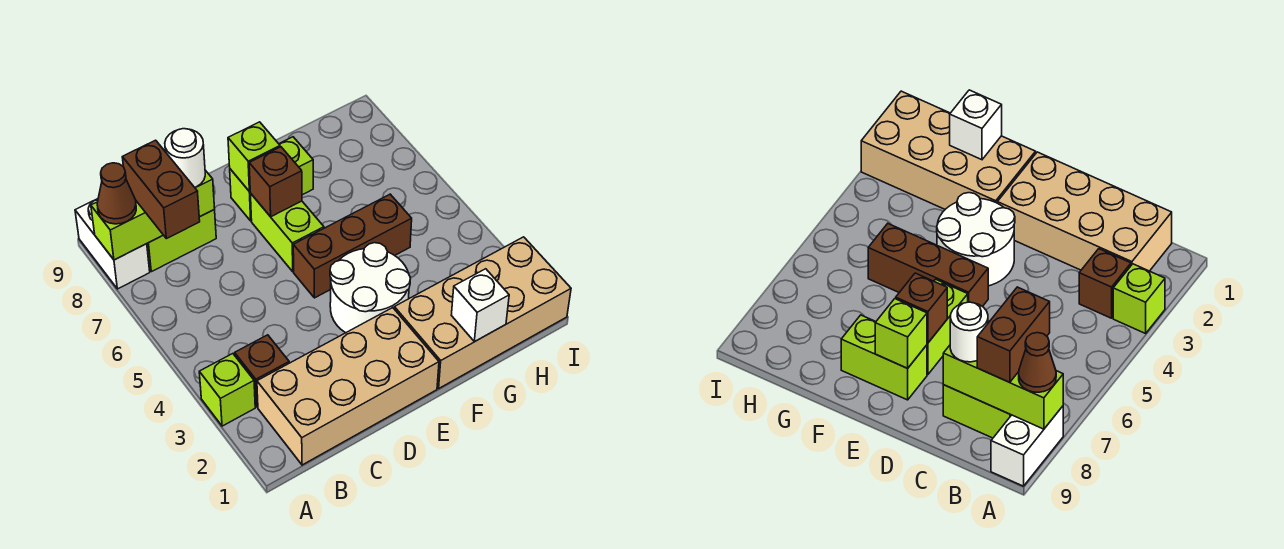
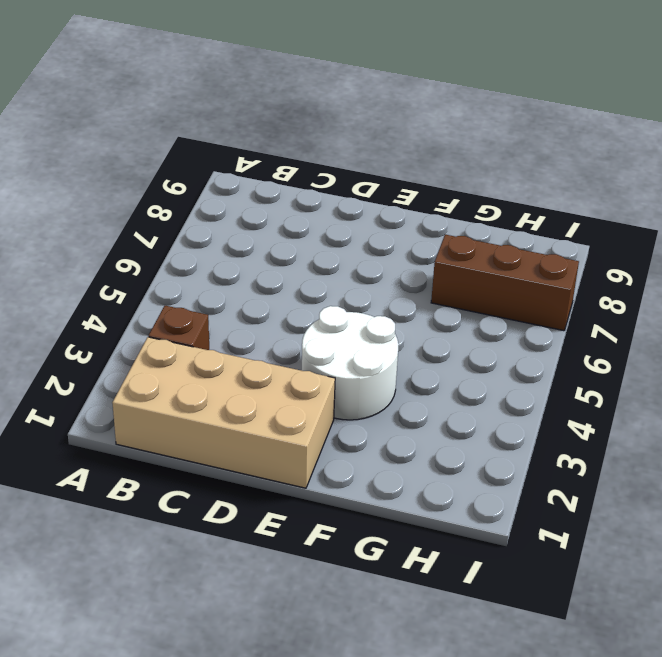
brown brick G7:I7 level 1 -> brown brick E5:G5 level 1
none -> lime brick A3 level 1
none -> white brick A8:A9 level 1
none -> lime brick B8:C8 level 1

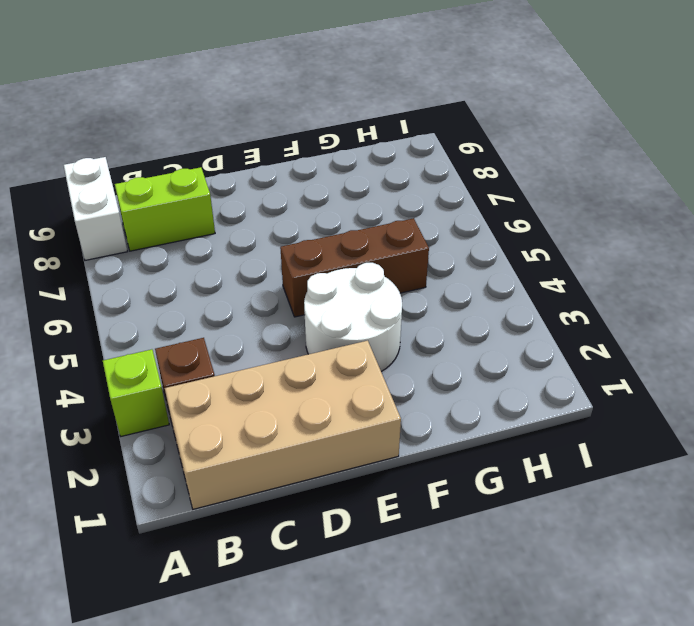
none -> lime brick E6:E7 level 1
none -> lime brick E8:F8 level 1
none -> tan brick F1:I2 level 1

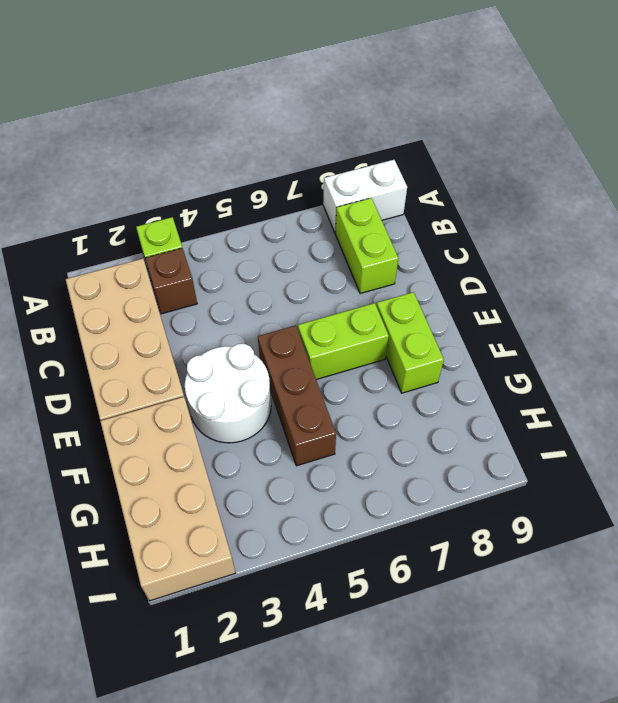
none -> lime brick A8:C8 level 2
none -> brown brick E7 level 2
none -> lime brick E8 level 2

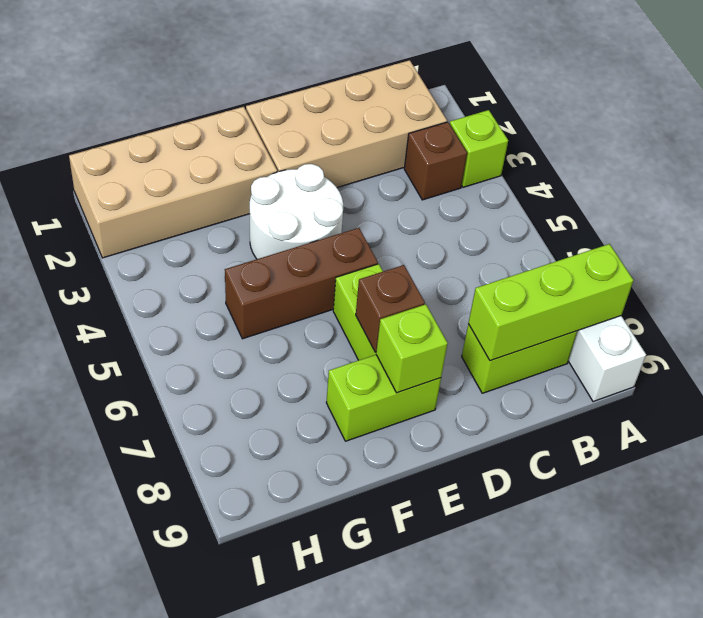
none -> white brick G1 level 2
none -> brown cone A8 level 3
none -> brown brick B7:B8 level 3

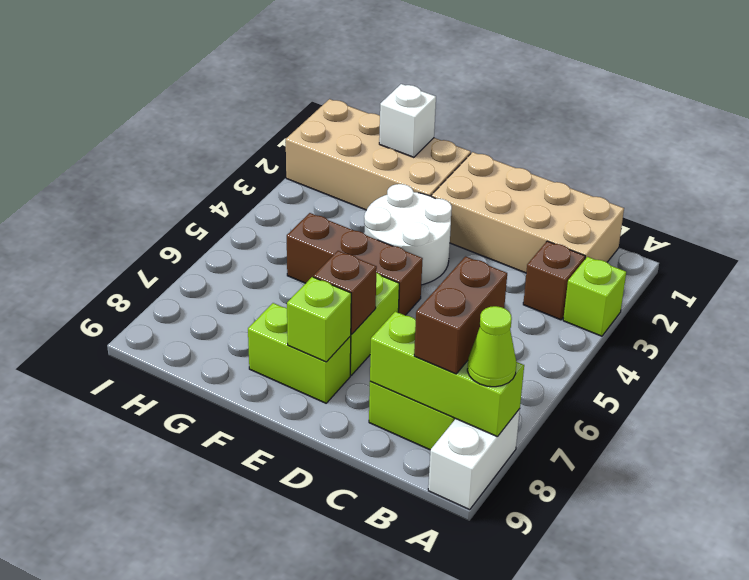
lime cone A8 level 3 -> brown cone A8 level 3
none -> white round brick C8 level 3

